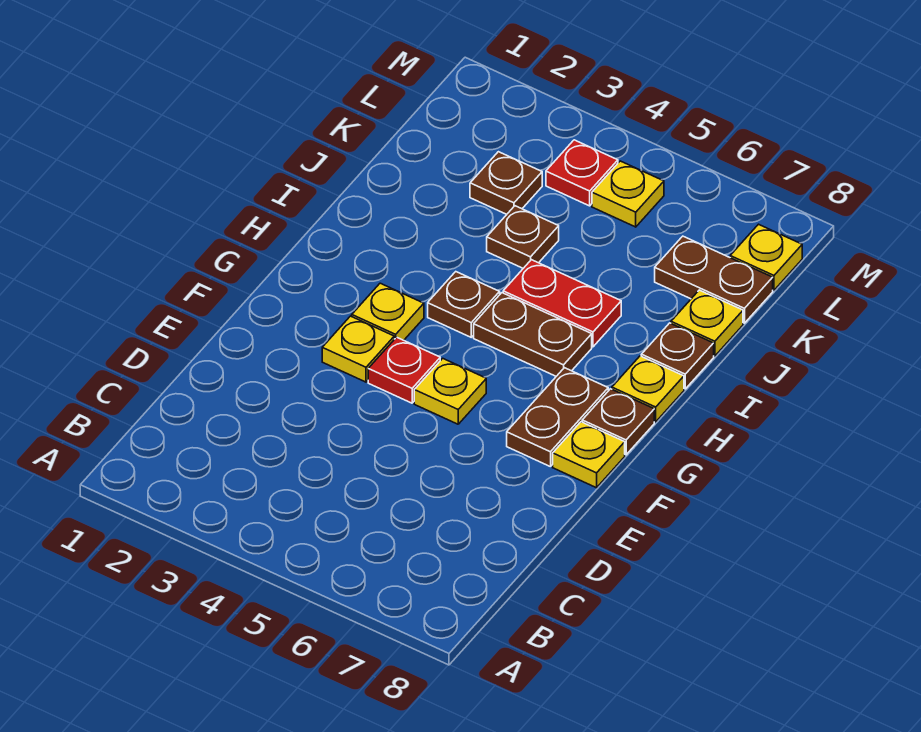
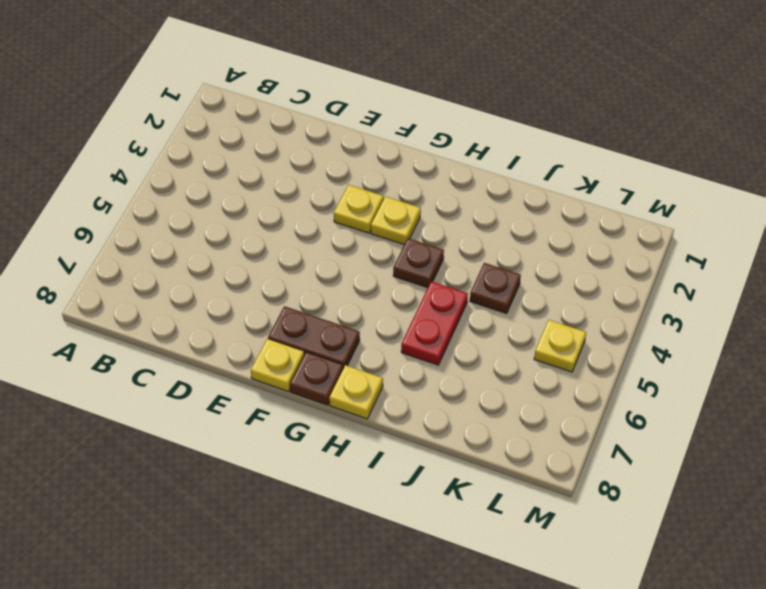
none -> red plate F4 level 1
none -> yellow plate F5 level 1
none -> brown plate H5:H6 level 1

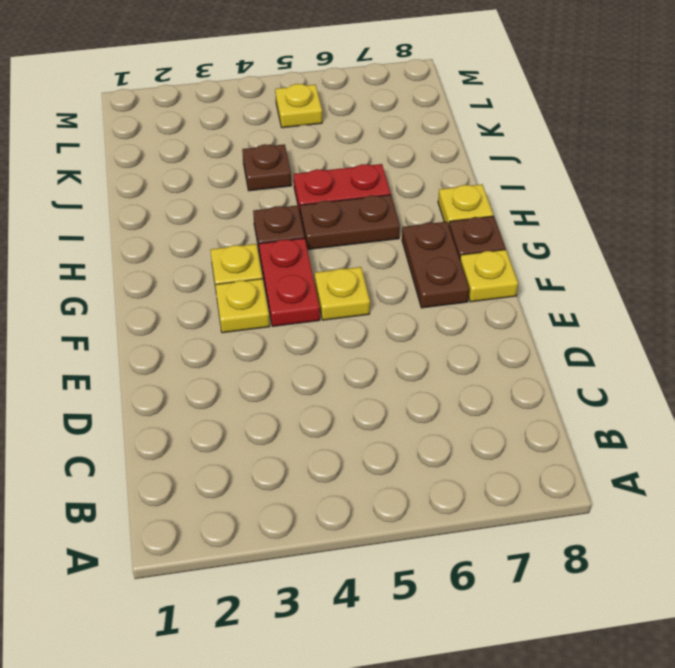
red plate F4:G4 level 1 -> red plate F4 level 1
none -> brown plate I8 level 1
none -> yellow plate J8 level 1
none -> brown plate K3 level 1

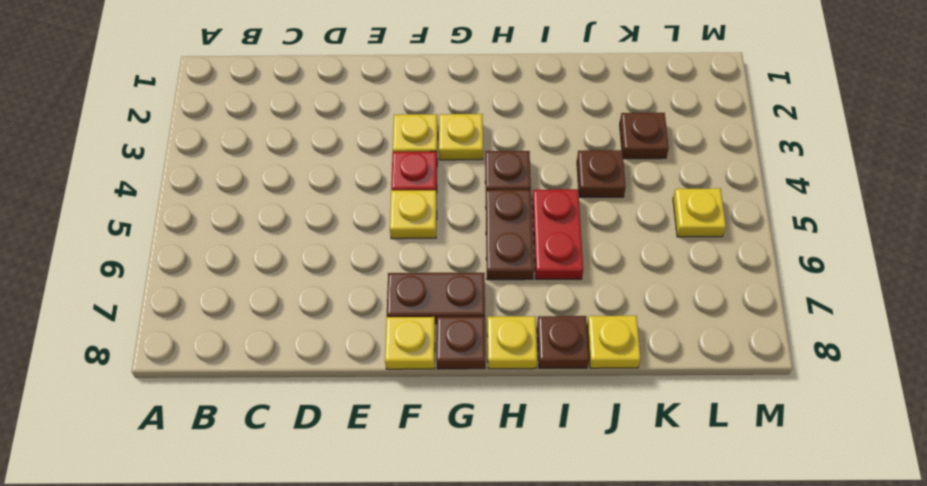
none -> brown plate K7:K8 level 1
none -> red plate L4 level 1
none -> yellow plate L8 level 1

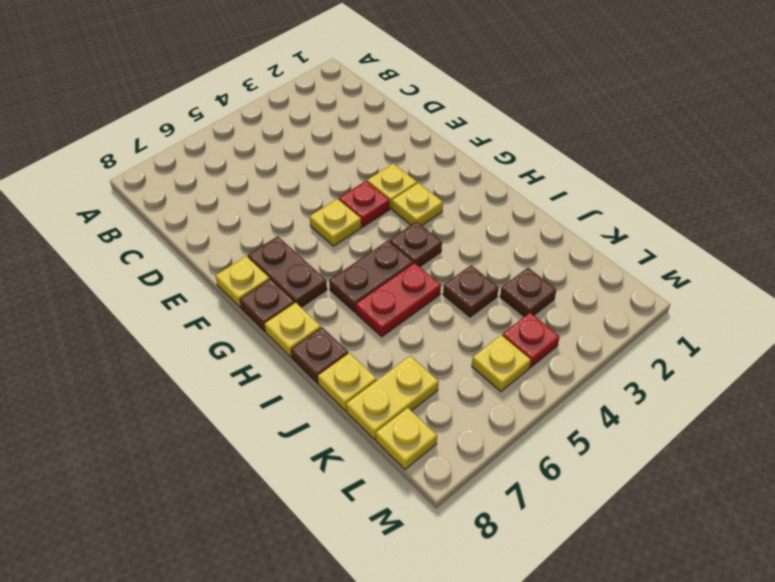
yellow plate K7:K8 level 1 -> brown plate K7:K8 level 1

